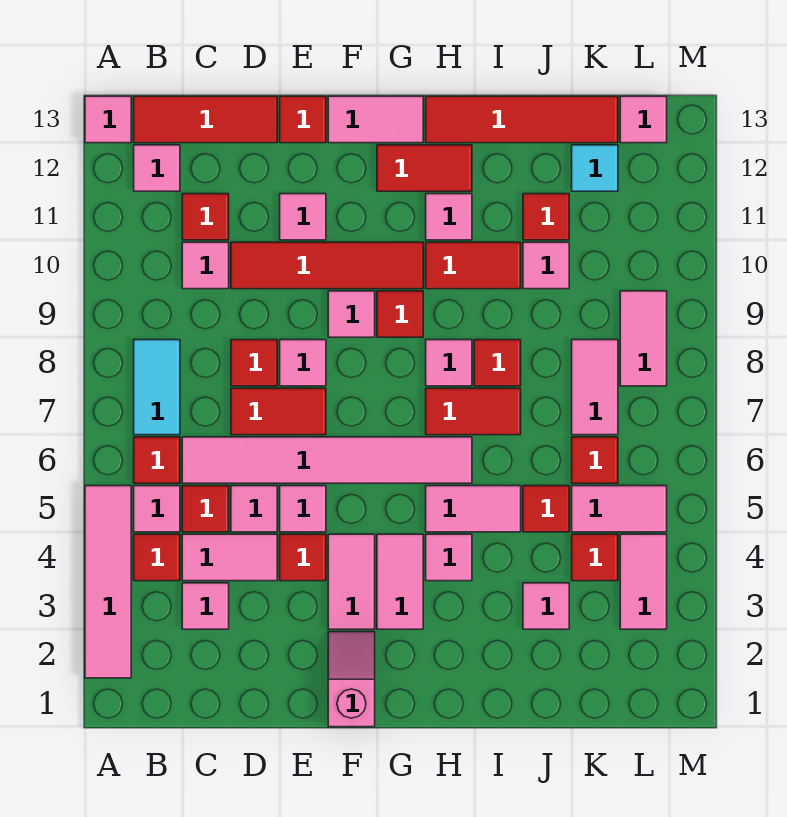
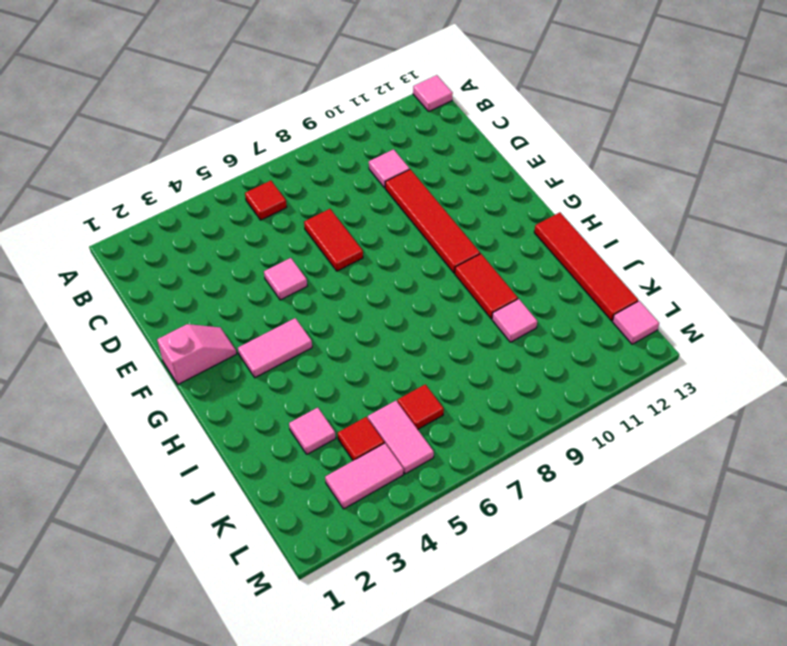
none -> pink tile A2:A5 level 1
none -> red tile B4 level 1
none -> pink tile B5 level 1
none -> cyan tile B7:B8 level 1

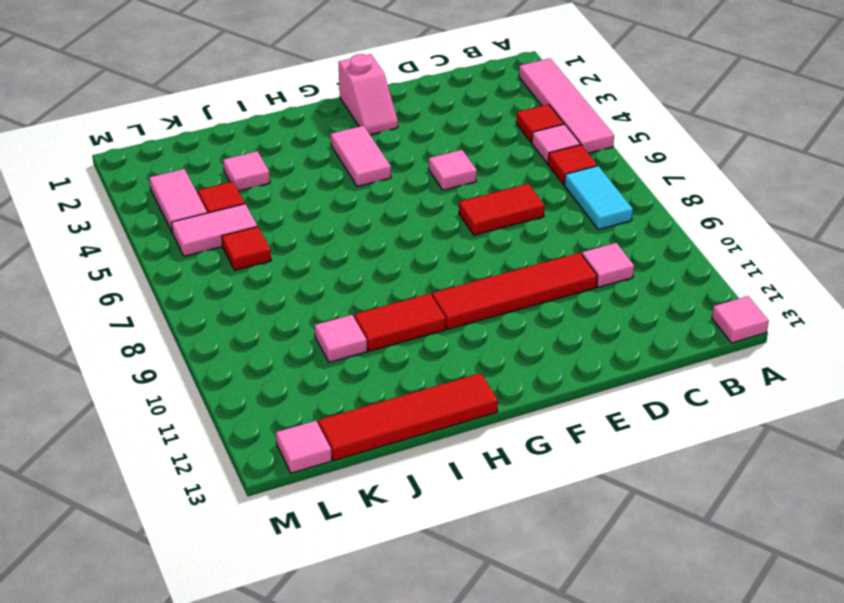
none -> pink tile B12 level 1
none -> red tile B13:D13 level 1
none -> pink tile C3 level 1
none -> pink tile C4:D4 level 1

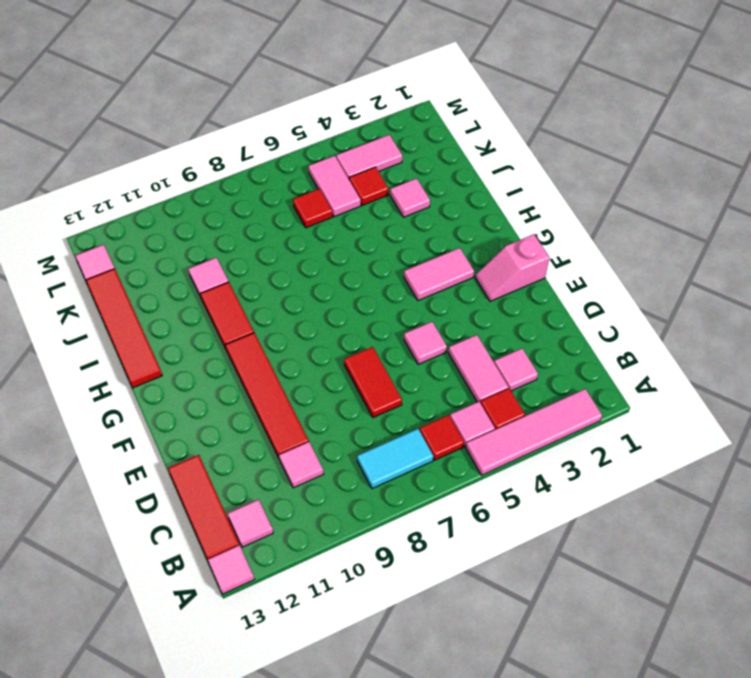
none -> red tile C5 level 1
none -> pink tile C6:H6 level 1
none -> red tile C11 level 1
none -> pink tile D5 level 1

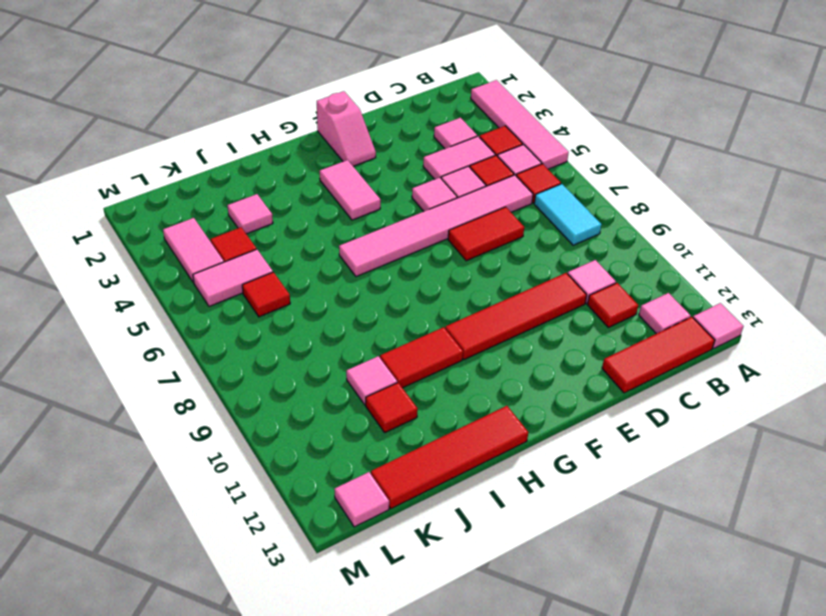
none -> red tile D8 level 1
none -> red tile E4 level 1
none -> pink tile E8 level 1
none -> pink tile E11 level 1

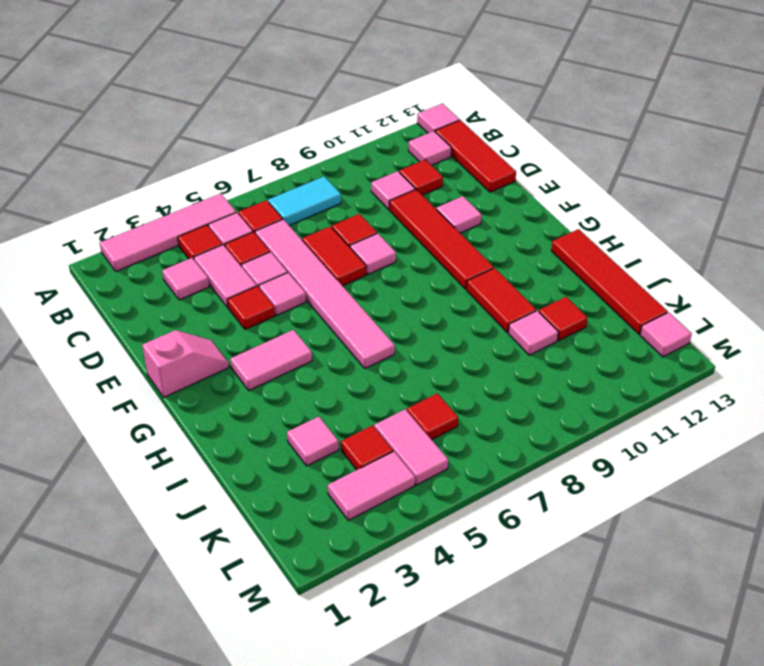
none -> red tile E13 level 1
none -> pink tile F3:F4 level 1
none -> pink tile F9 level 1
none -> pink tile F13:G13 level 1

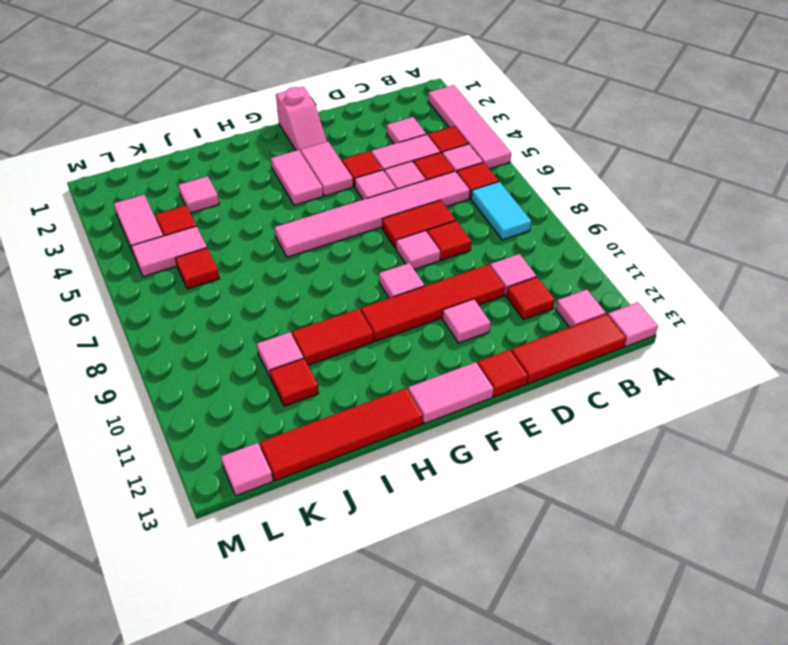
none -> red tile G9 level 1
none -> red tile G12:H12 level 1
none -> pink tile H4 level 1
none -> pink tile H5:I5 level 1

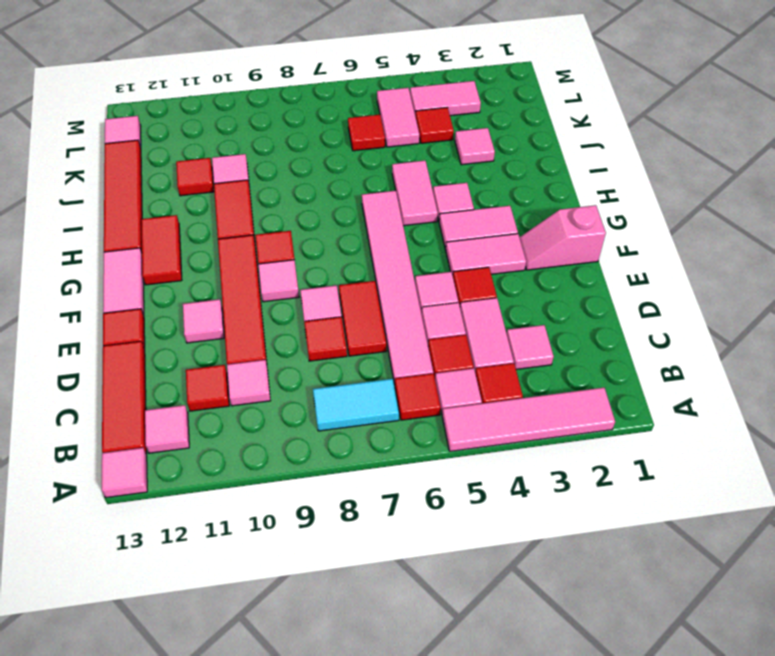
none -> red tile H7:I7 level 1
none -> pink tile H8 level 1
none -> pink tile H11 level 1
none -> red tile I8 level 1

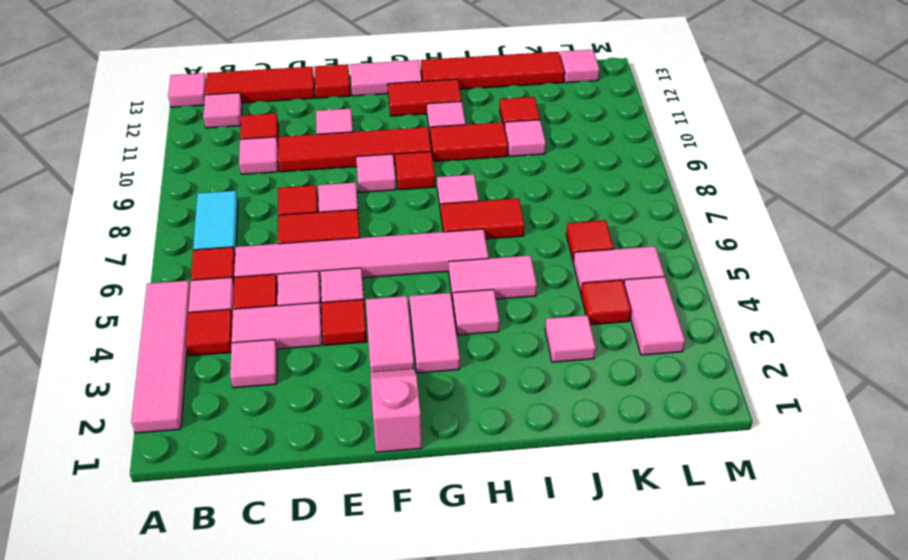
none -> red tile I8 level 1
none -> red tile J5 level 1
none -> pink tile K7:K8 level 1
none -> cyan tile K12 level 1

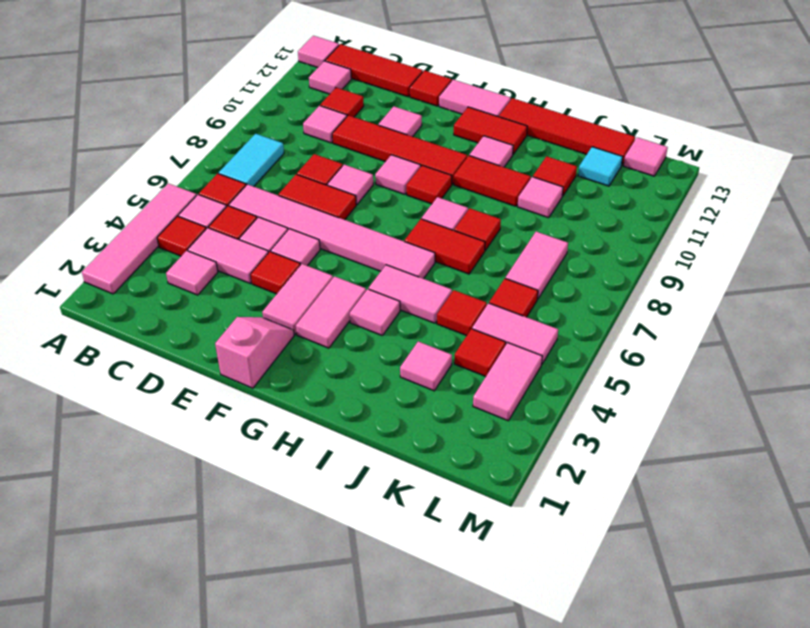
none -> pink tile L8:L9 level 1

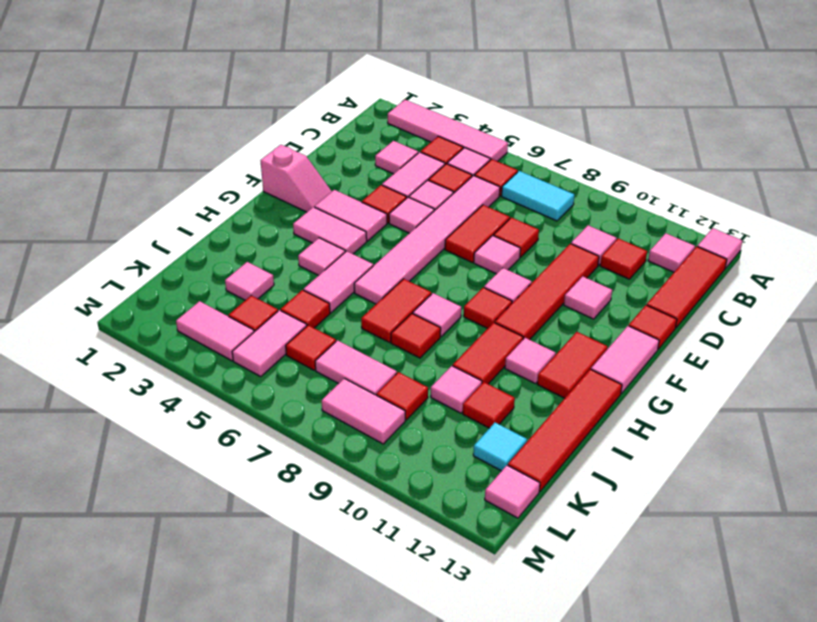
red tile K9 level 1 -> none

